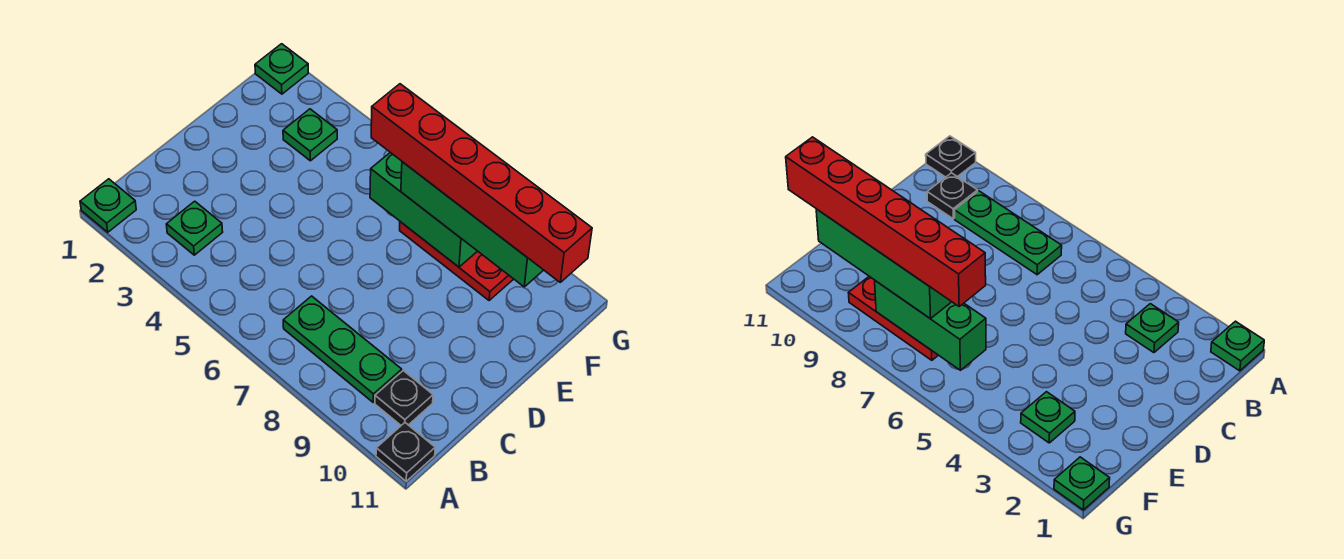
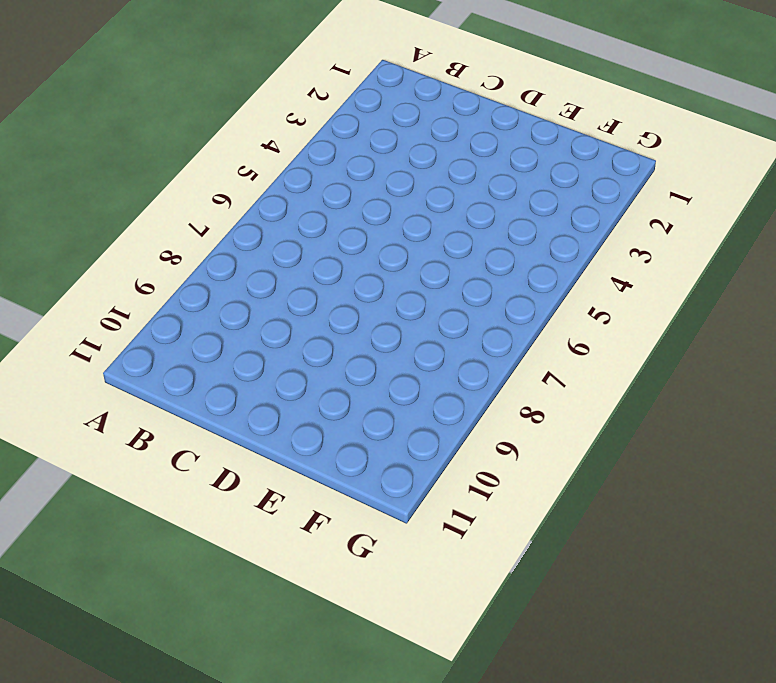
none -> green plate A1 level 1
none -> black plate A11 level 1

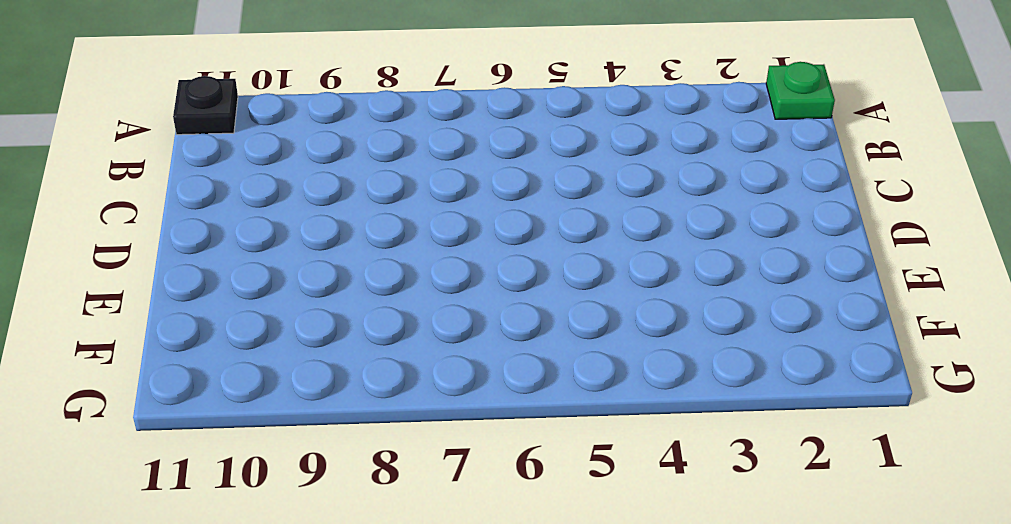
none -> green plate B3 level 1
none -> green plate B7:B9 level 1

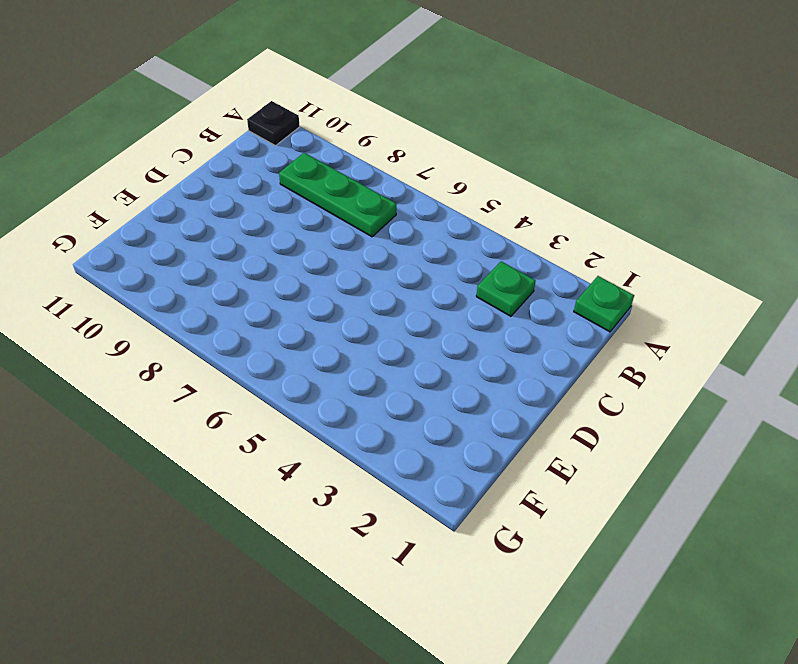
none -> black plate B10 level 1
none -> green plate F3 level 1

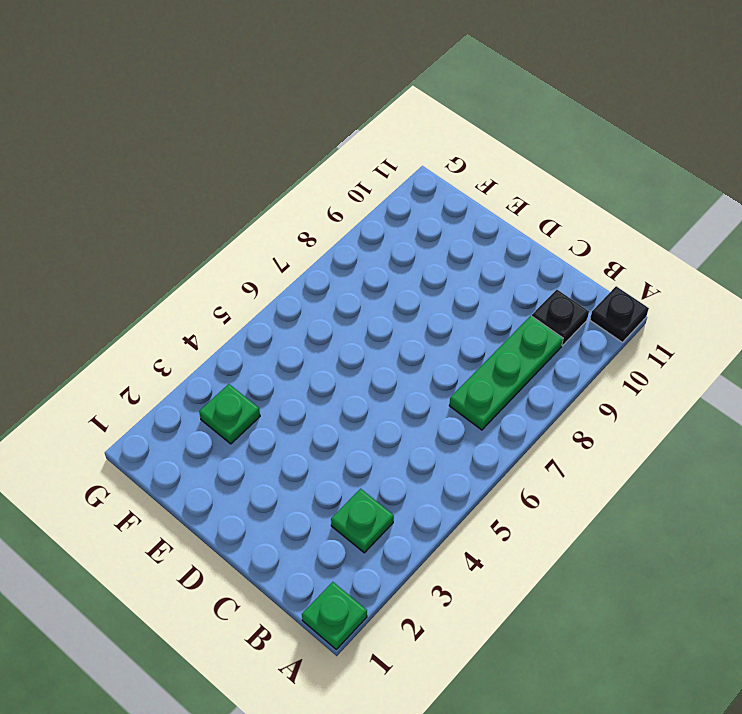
none -> red plate F7:F9 level 1
none -> green plate G1 level 1

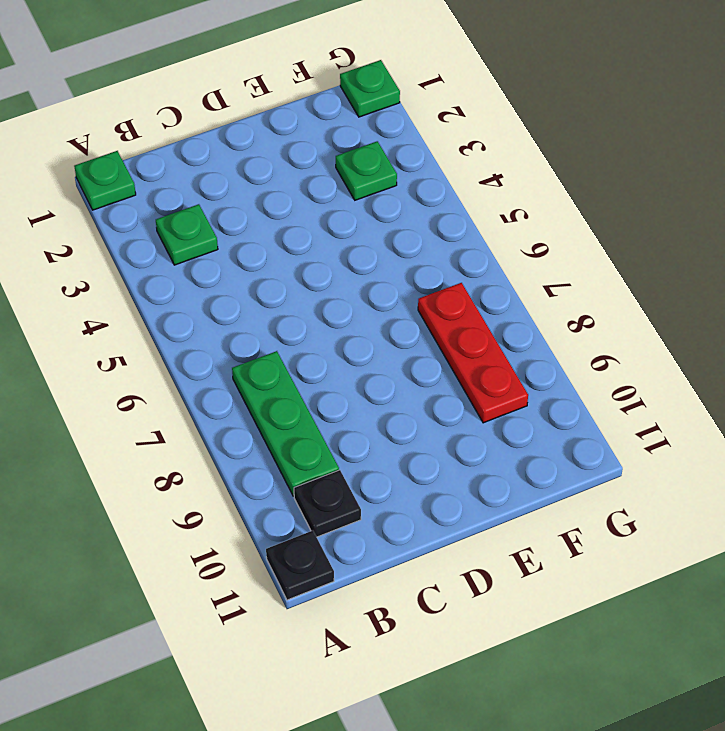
none -> green brick F6:F8 level 2
none -> green brick F7:F10 level 3

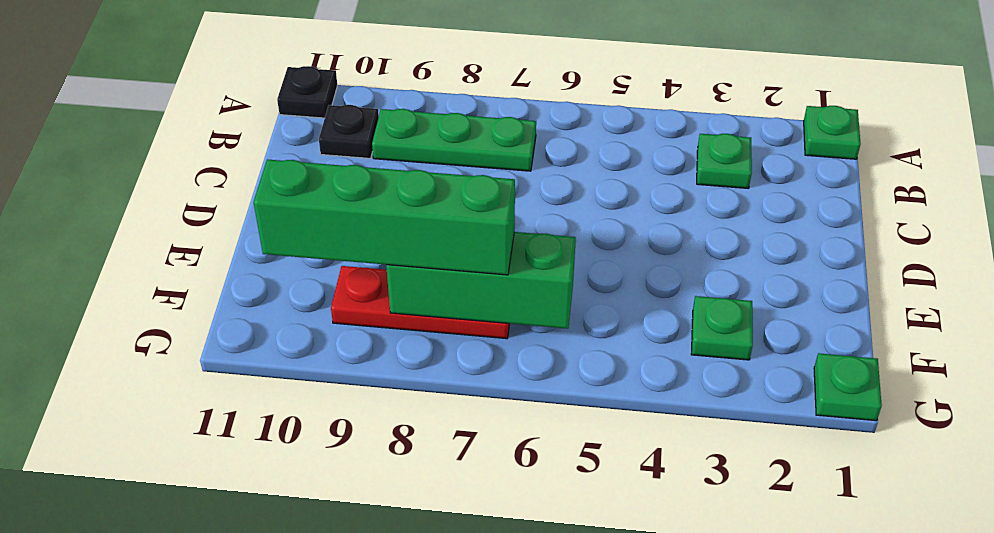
none -> red brick F6:F11 level 4

